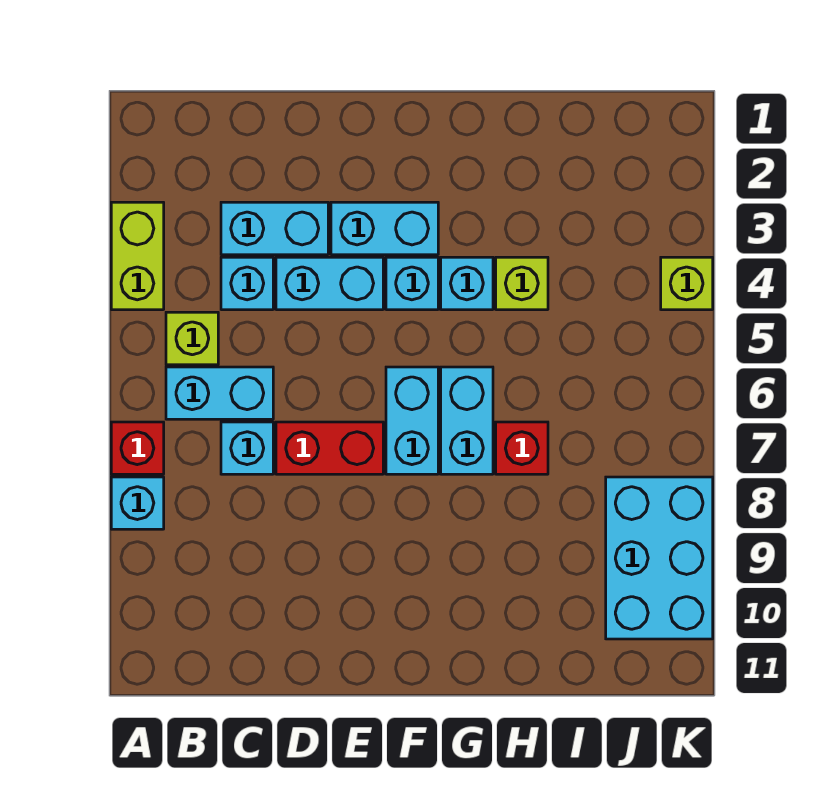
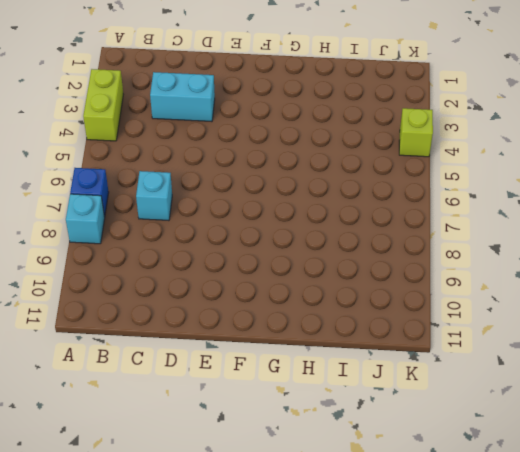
blue brick A7 level 1 -> red brick A7 level 1
none -> lime brick B5 level 1
none -> cyan brick B6:C6 level 1
none -> cyan brick C4 level 1

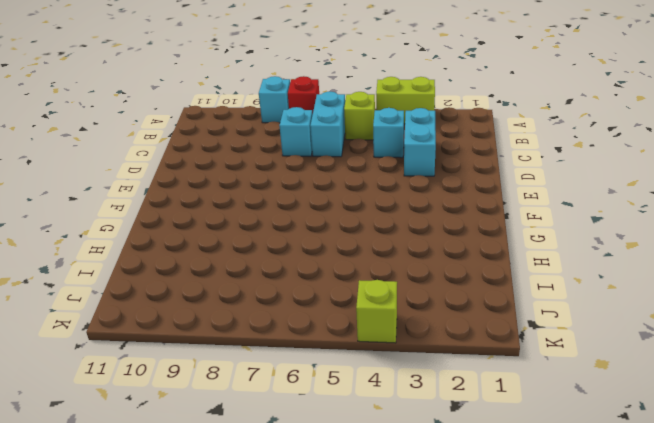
none -> cyan brick D4:E4 level 1
none -> red brick D7:E7 level 1
none -> cyan brick E3:F3 level 1

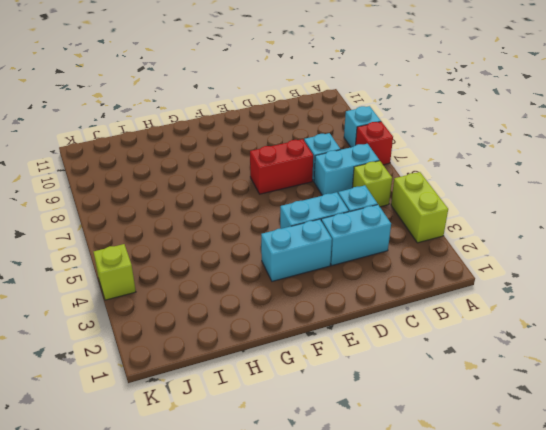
none -> cyan brick F4 level 1
none -> cyan brick F6:F7 level 1
none -> cyan brick G4 level 1

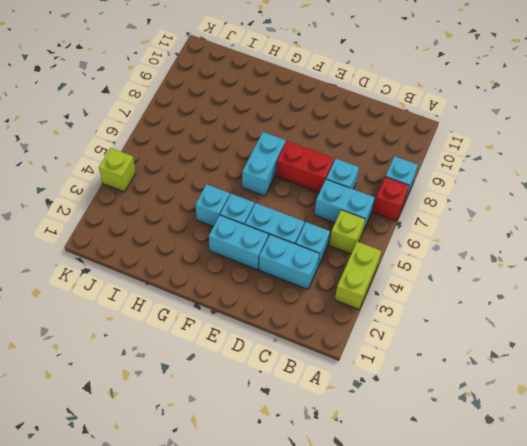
none -> cyan brick G6:G7 level 1
none -> lime brick H4 level 1
none -> red brick H7 level 1

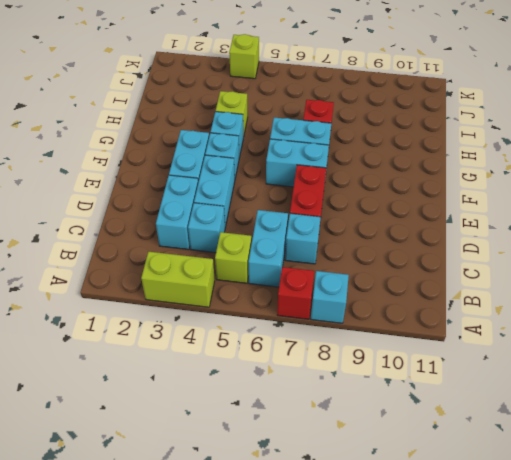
none -> cyan brick J8:K10 level 1

